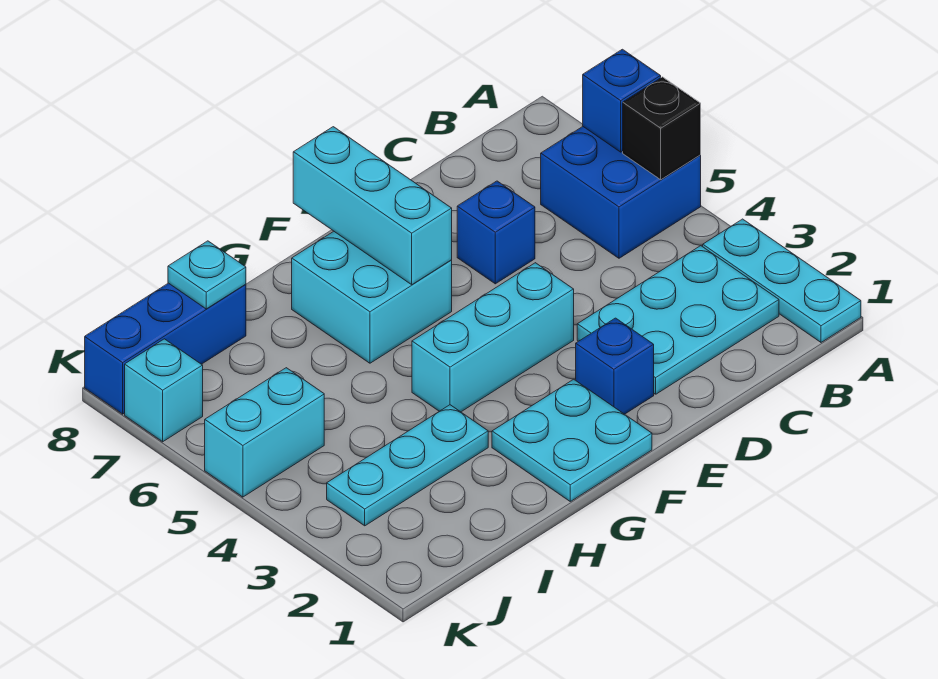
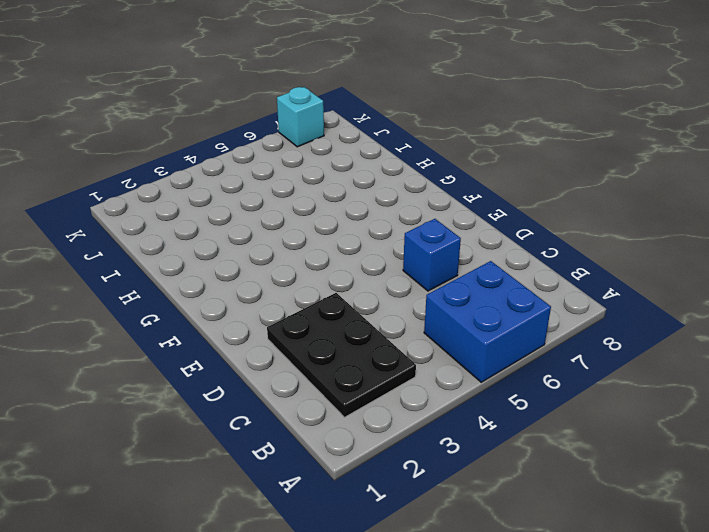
black plate B2:D3 level 1 -> cyan plate B2:D3 level 1
none -> cyan plate A1:A3 level 1
none -> blue brick E2 level 1
none -> cyan brick E4:G4 level 1

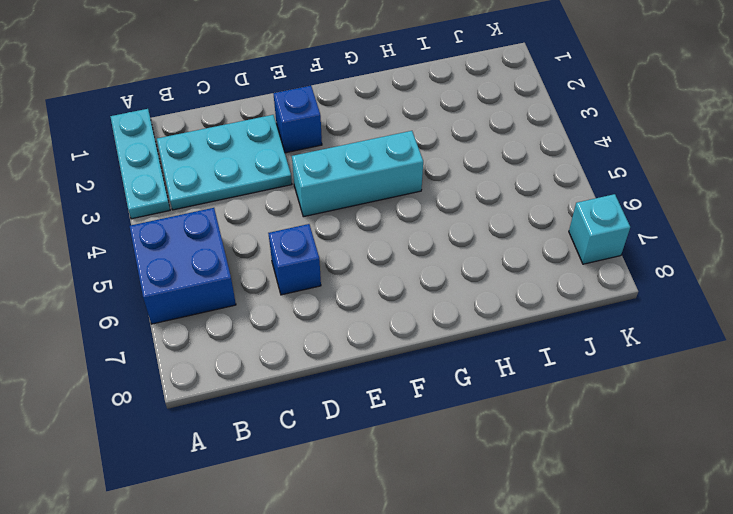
none -> cyan plate F1:G2 level 1
none -> cyan brick F6:G7 level 1
none -> cyan plate H3:J3 level 1

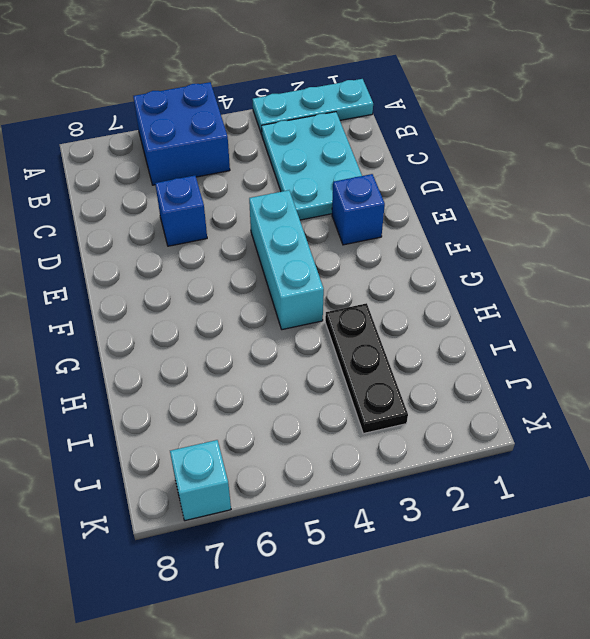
black plate H3:J3 level 1 -> cyan plate H3:J3 level 1
none -> cyan plate F1:G2 level 1
none -> cyan brick F6:G7 level 1
none -> blue brick I8:K8 level 1

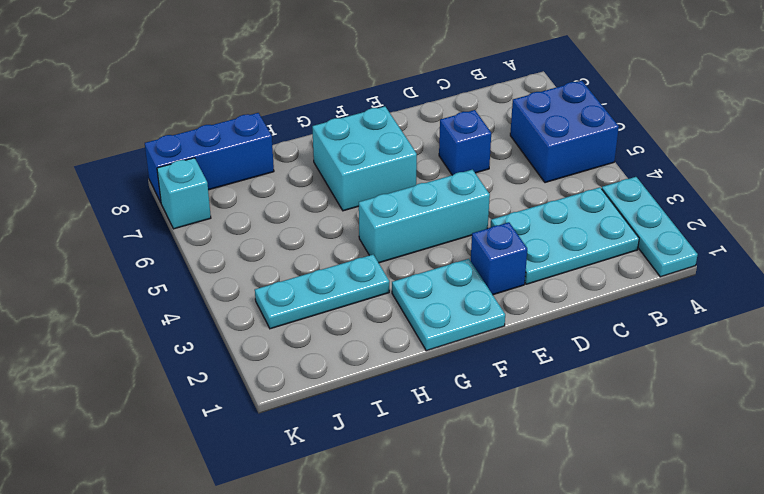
none -> cyan brick J5:K5 level 1
none -> black brick A5 level 2
none -> blue brick A6 level 2

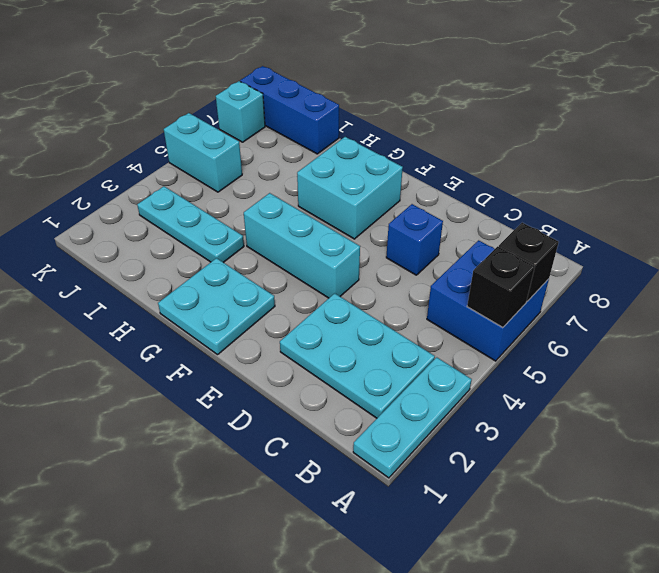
black brick A6 level 2 -> blue brick A6 level 2
none -> blue brick E2 level 1
none -> cyan brick F6:F8 level 2
none -> cyan plate I8 level 2

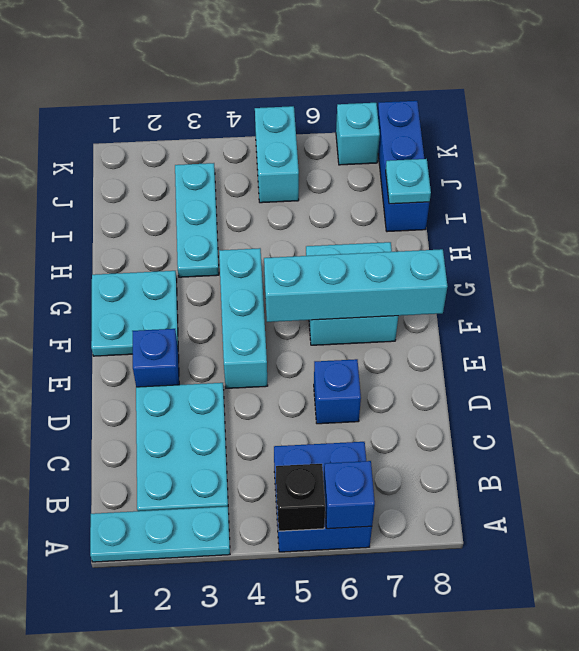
cyan brick F5:F8 level 2 -> cyan brick F6:F8 level 2

